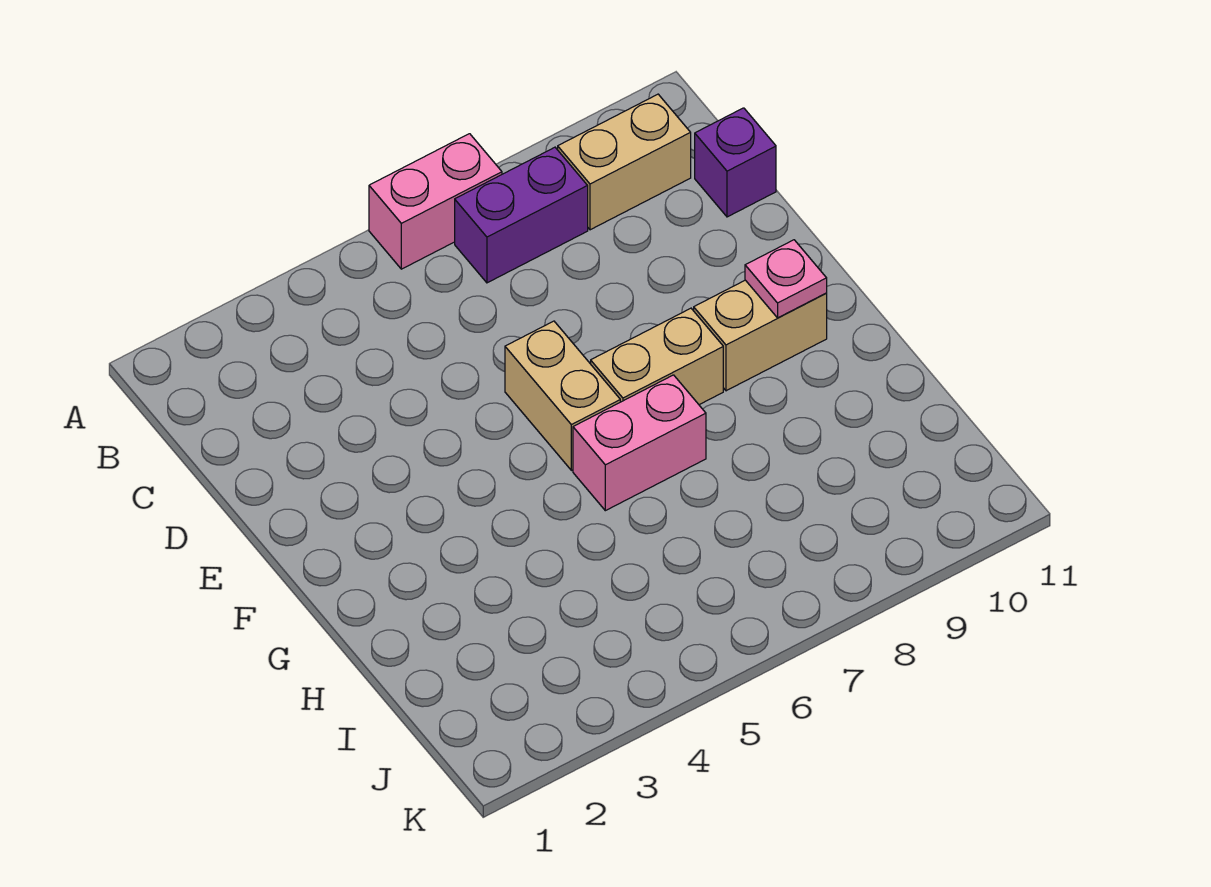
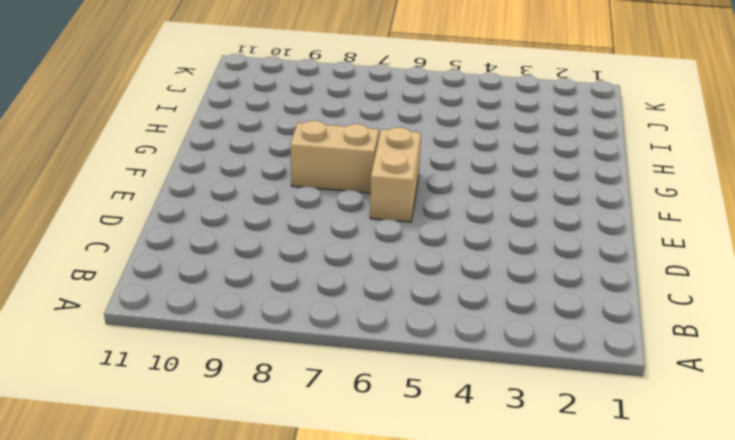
none -> pink brick A6:A7 level 1
none -> purple brick B7:B8 level 1

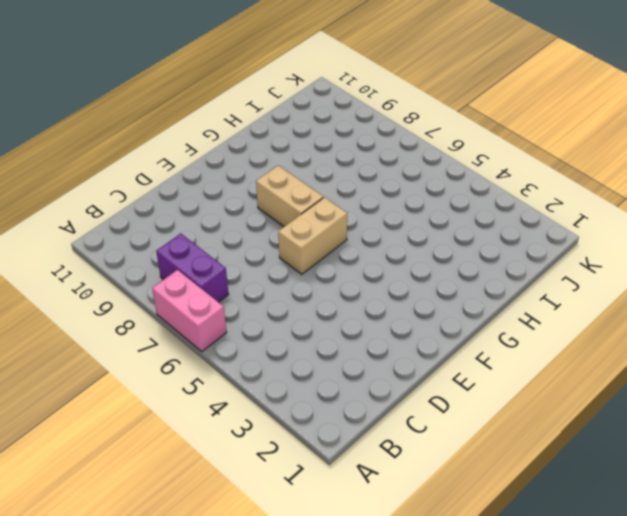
none -> tan brick B9:B10 level 1
none -> purple brick C11 level 1

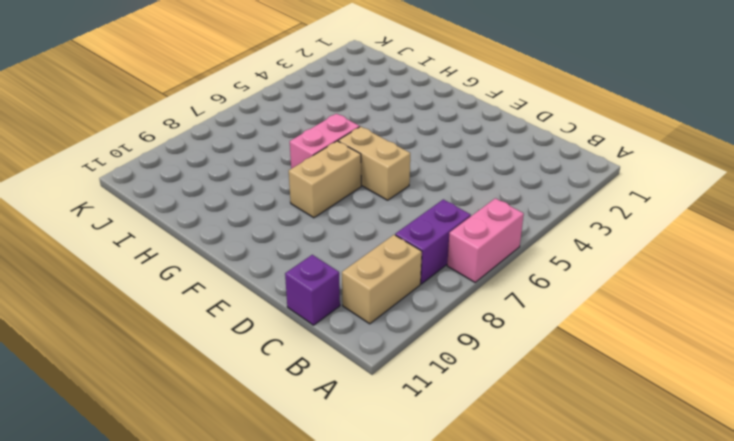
none -> tan brick F9:F10 level 1
none -> pink plate F10 level 2

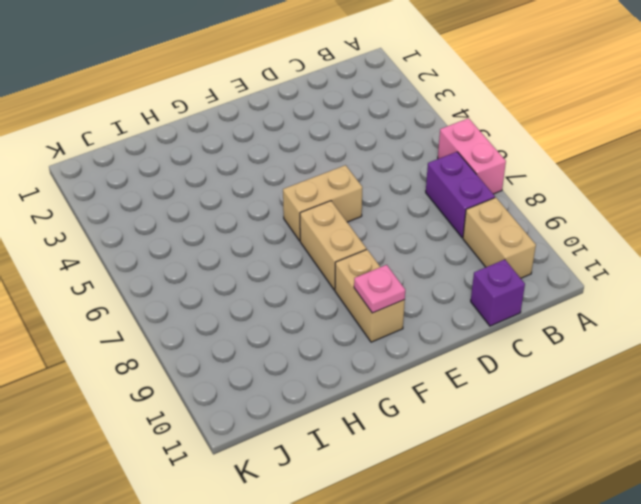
none -> pink brick G6:G7 level 1

